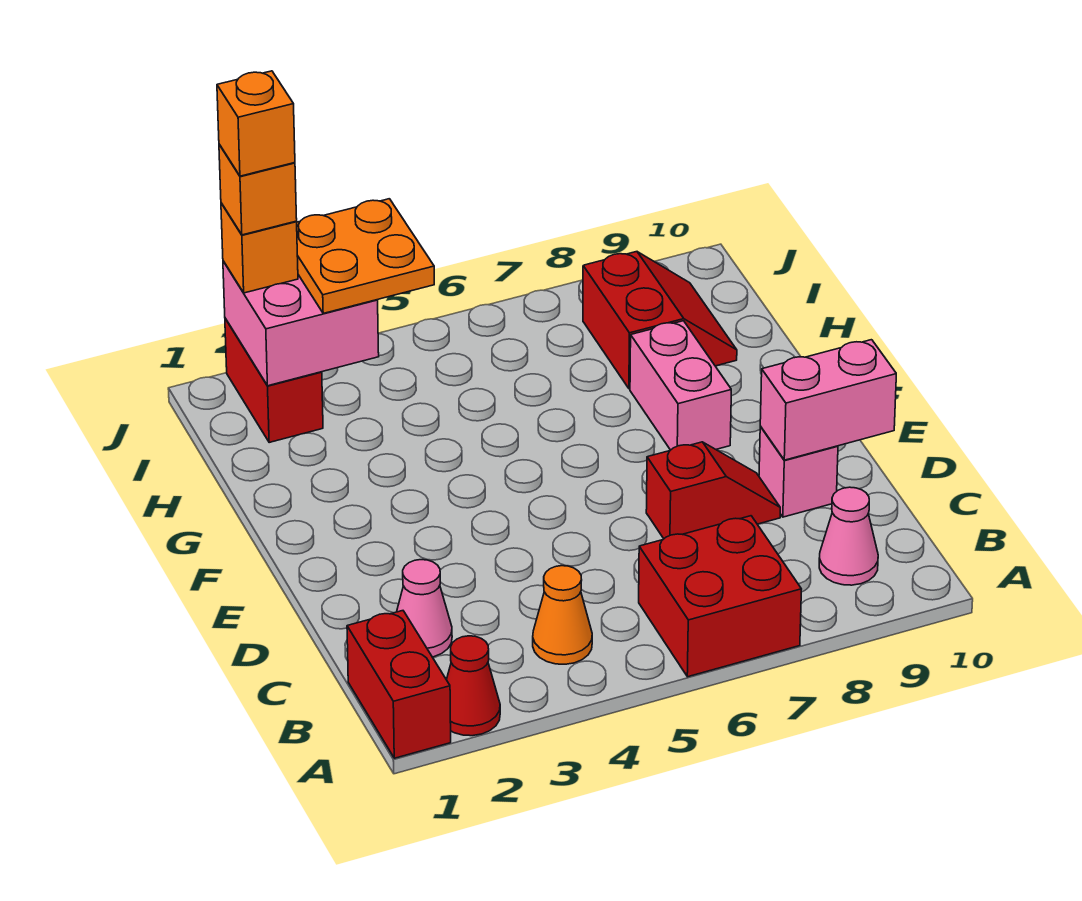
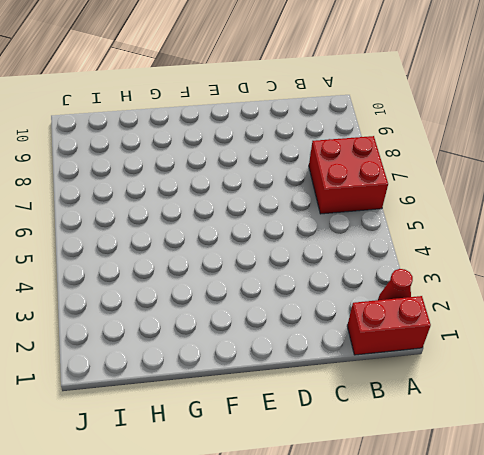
none -> orange cone B4 level 1
none -> pink cone B9 level 1
none -> pink cone C2 level 1

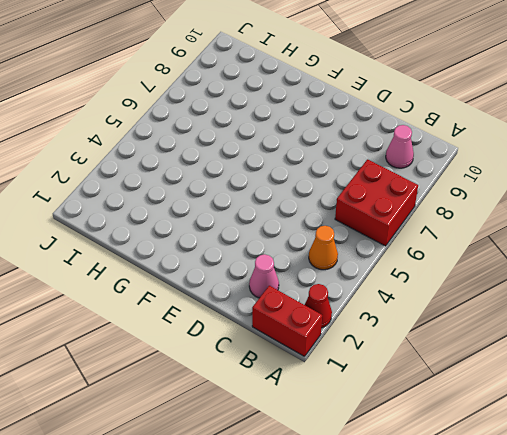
none -> red slope D7:D8 level 1 top 7
none -> pink brick D9 level 1
none -> pink brick F8:G8 level 1

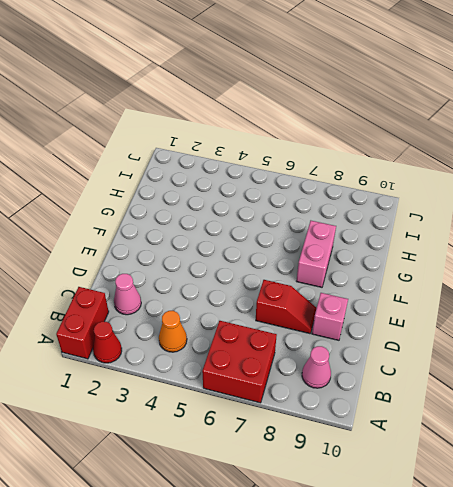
none -> red slope H8:I9 level 1 top 8
none -> red brick I2:J2 level 1
none -> pink brick D9:D10 level 2

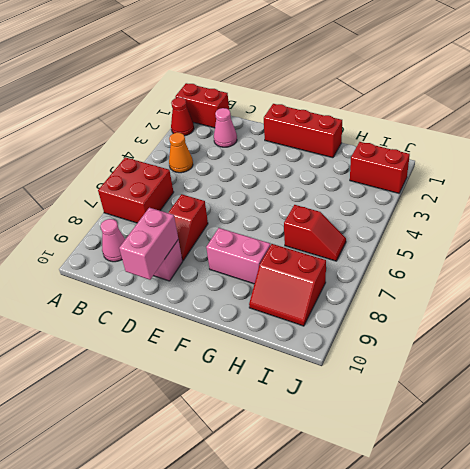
red brick E1:G1 level 1 -> none
red slope H6:I6 level 1 top H -> none
none -> pink brick I2:J3 level 2
none -> orange plate I3:J4 level 3
none -> orange brick J2 level 3

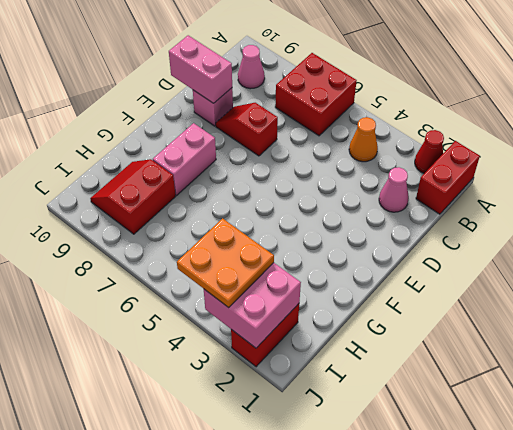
none -> orange brick J2 level 3
none -> orange brick J2 level 4
none -> orange brick J2 level 5

